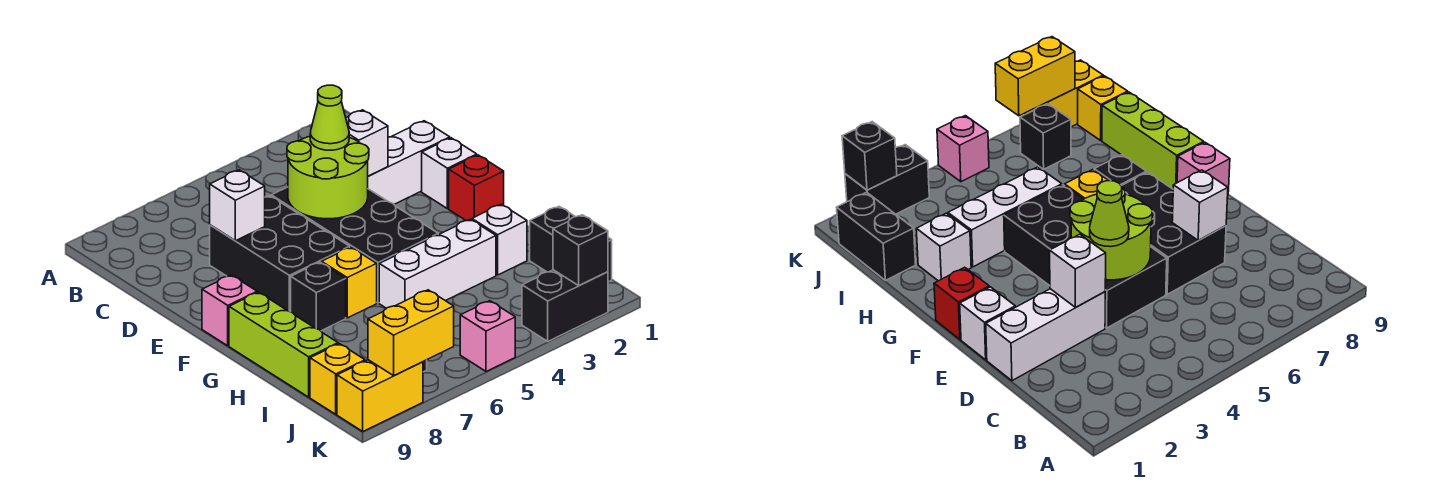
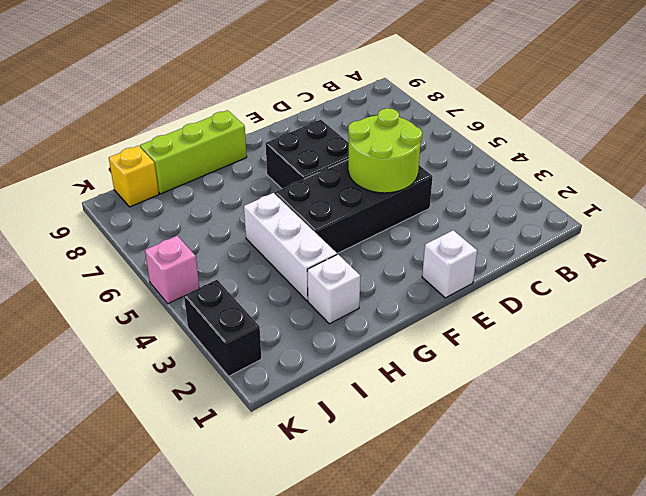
black brick E6:F7 level 1 -> black brick D6:F7 level 1
none -> white brick D1:D3 level 1
none -> red brick F1 level 1
none -> pink brick F9 level 1

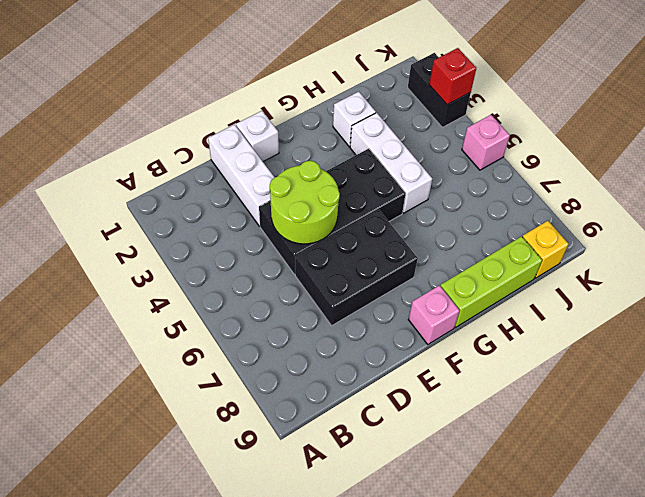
red brick K3 level 2 -> red brick F1 level 1
none -> yellow brick G6 level 1
none -> black brick G7 level 1
none -> black brick I1:J1 level 1

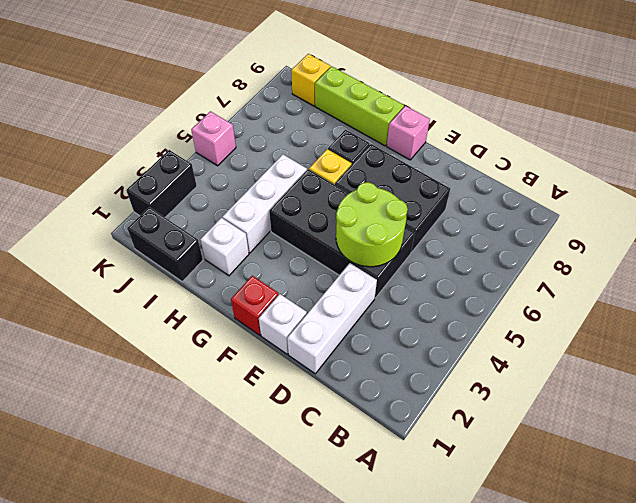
none -> black brick J7 level 1
none -> yellow brick K8:K9 level 1
none -> white brick D3 level 2

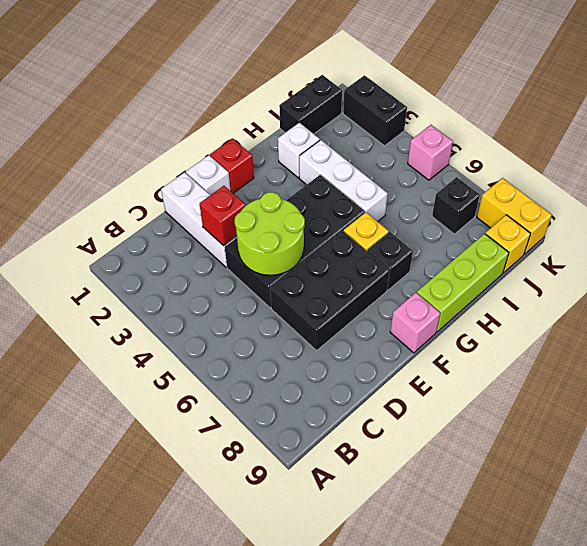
red brick D3 level 2 -> white brick D3 level 2
none -> white brick D7 level 2
none -> black brick K2 level 2
none -> yellow brick K7:K8 level 2

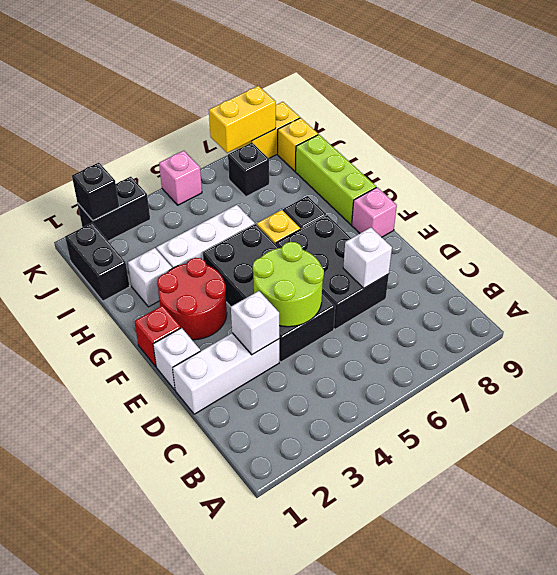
red round brick F2:G3 level 1 -> none
none -> lime cone D4 level 3

